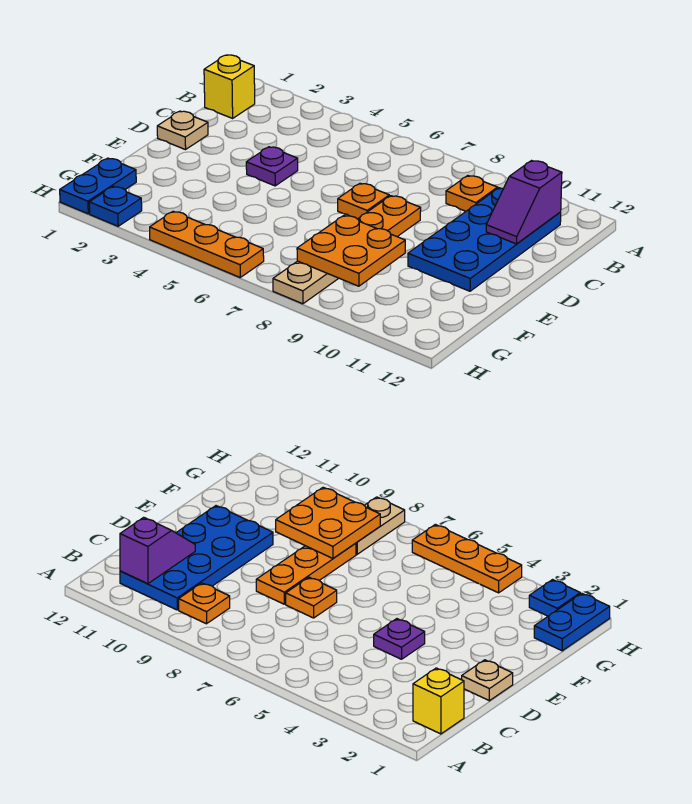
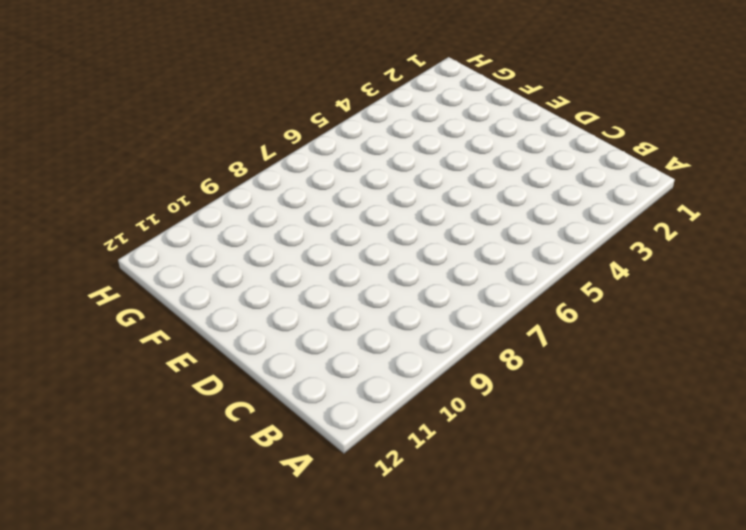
none -> yellow brick B1 level 1
none -> orange plate B9 level 1
none -> blue plate B10:E11 level 1

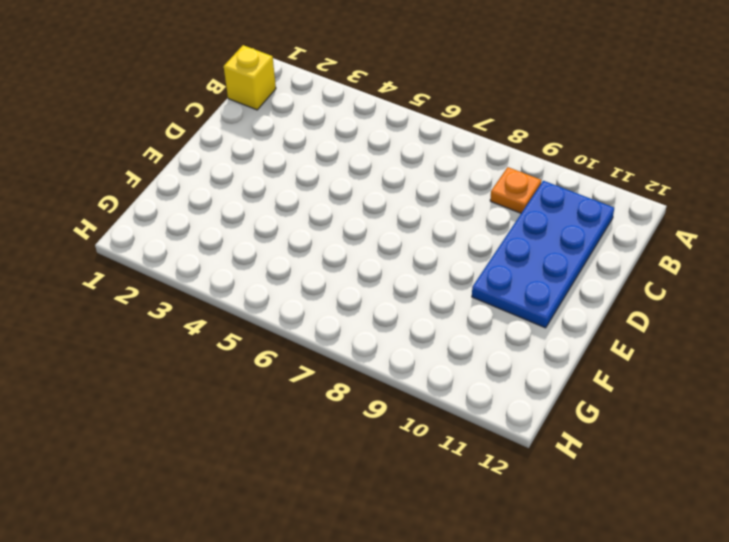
none -> tan plate D1 level 1
none -> purple plate D4 level 1
none -> orange plate D7 level 1

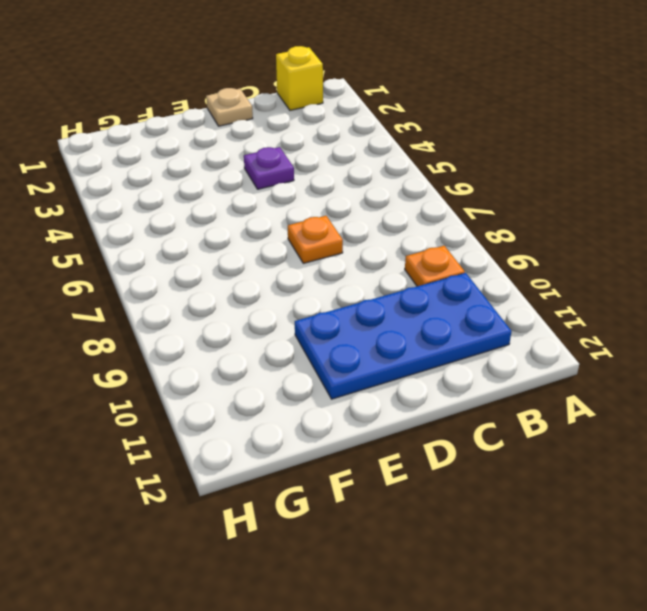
none -> orange plate D8:F8 level 1
none -> blue plate G1:H1 level 1
none -> tan plate G8:H8 level 1

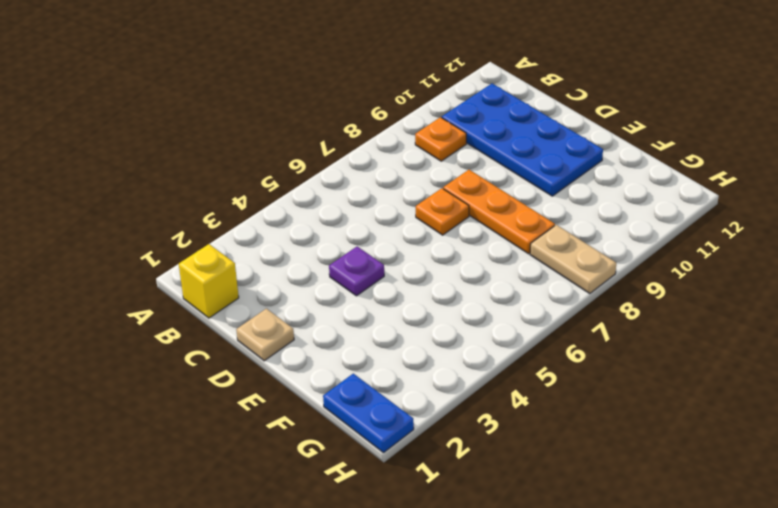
none -> blue plate H2 level 1
none -> orange plate H4:H6 level 1
none -> purple slope B11:C11 level 2 top B

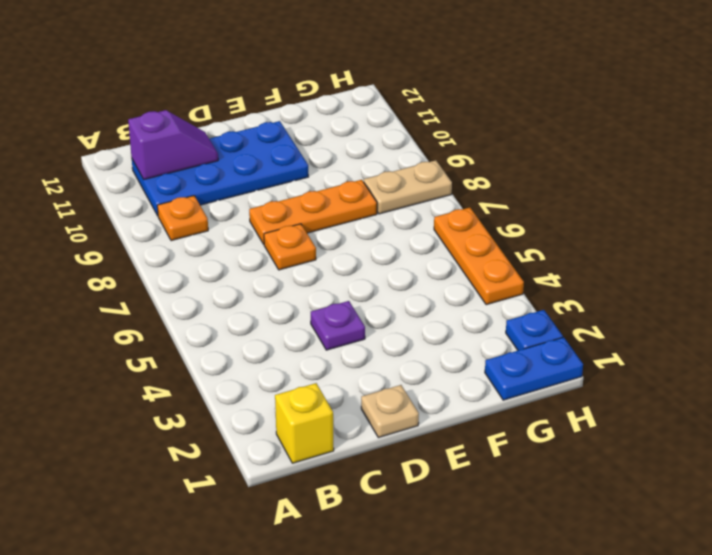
none -> orange plate F8:G9 level 2

